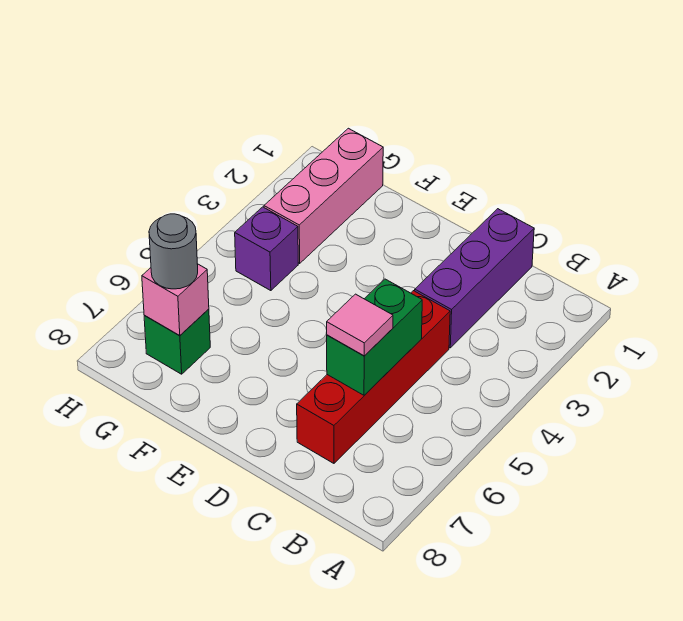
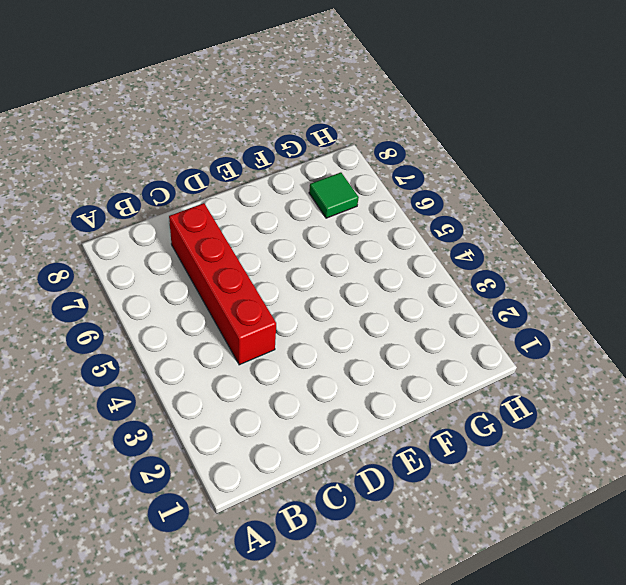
green tile G7 level 1 -> green brick G7 level 1
none -> purple brick C1:C3 level 1
none -> pink brick G1:G3 level 1

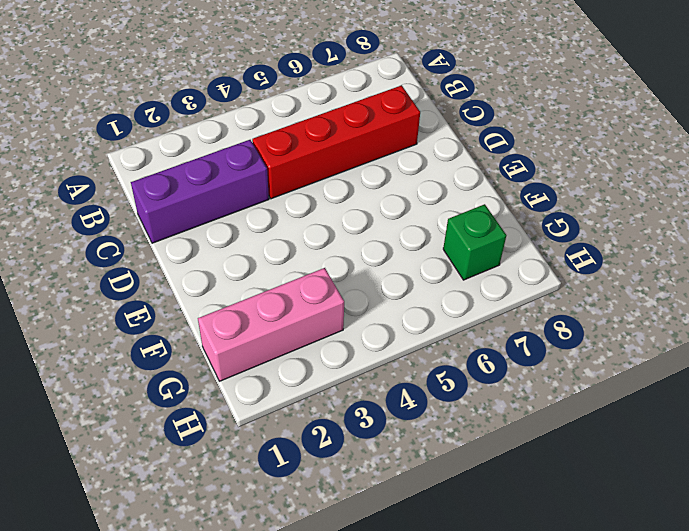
none -> purple brick G4 level 1
none -> green brick C5:C6 level 2

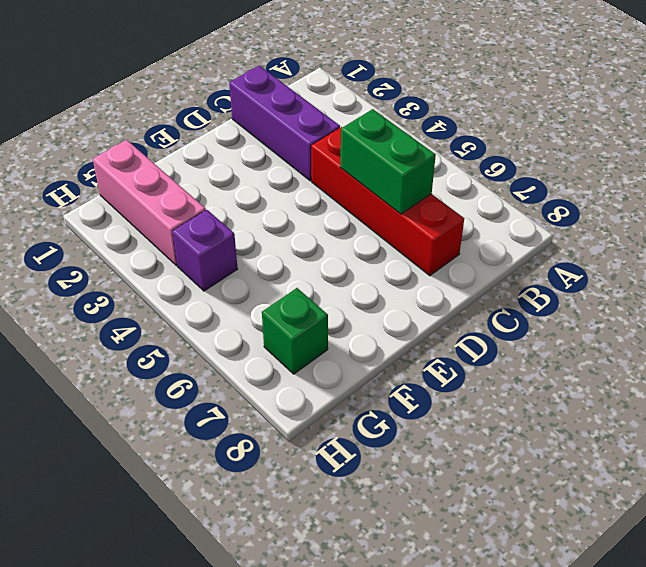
none -> pink brick G7 level 2
none -> pink tile C6 level 3

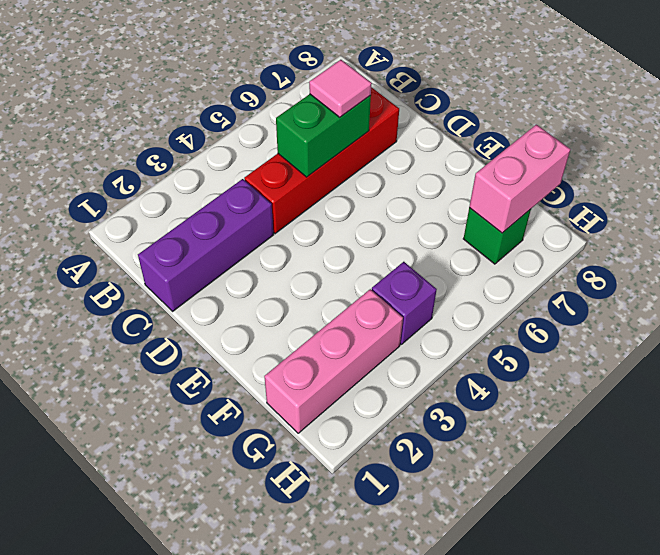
pink brick G7:G8 level 2 -> pink brick G7 level 2
none -> grey round brick G7 level 3

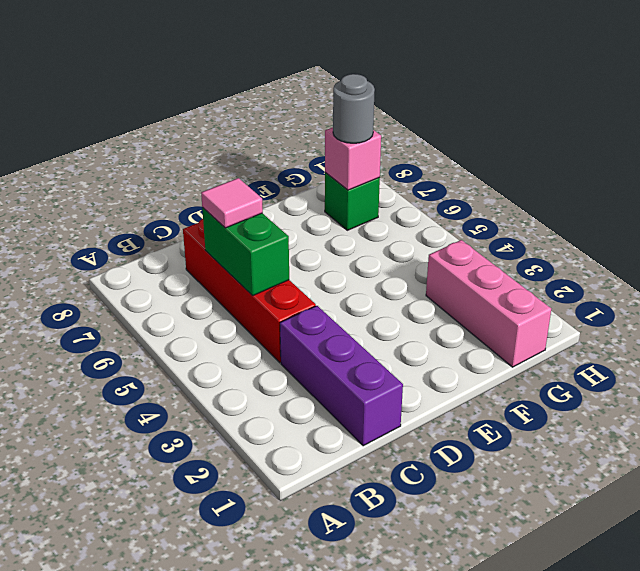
none -> purple brick G4 level 1

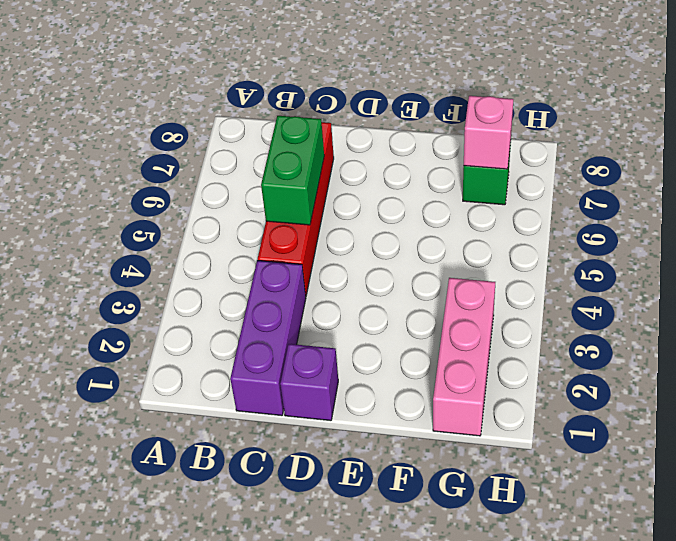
purple brick D1 level 1 -> purple brick G4 level 1
none -> pink tile C6 level 3
none -> grey round brick G7 level 3

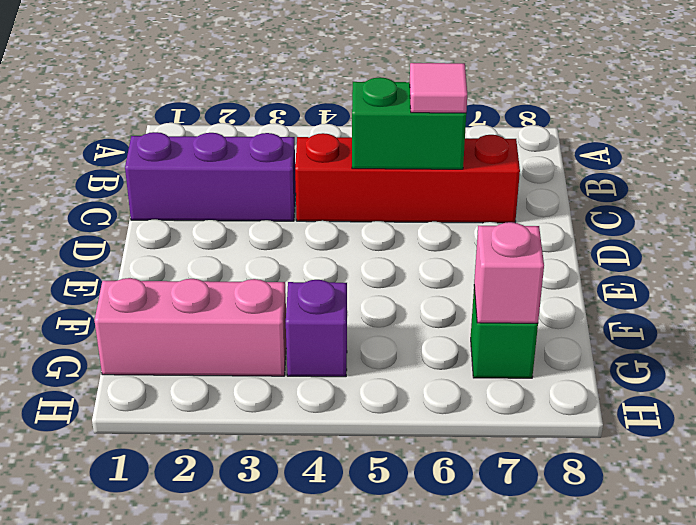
none -> grey round brick G7 level 3

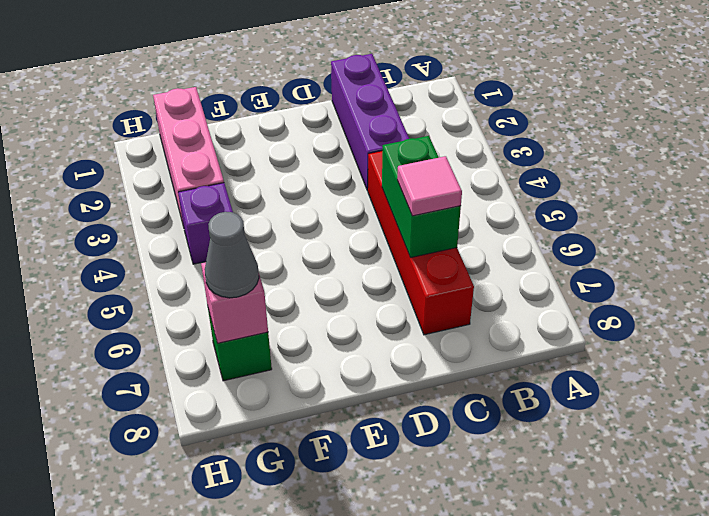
grey cone G7 level 3 -> grey round brick G7 level 3

